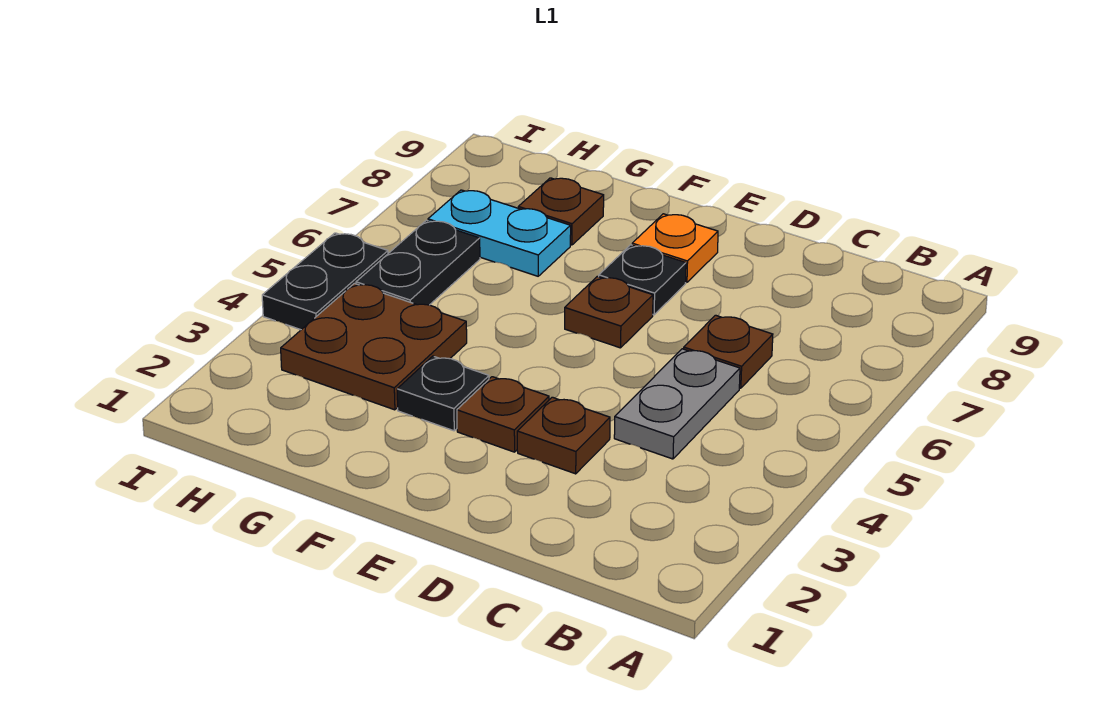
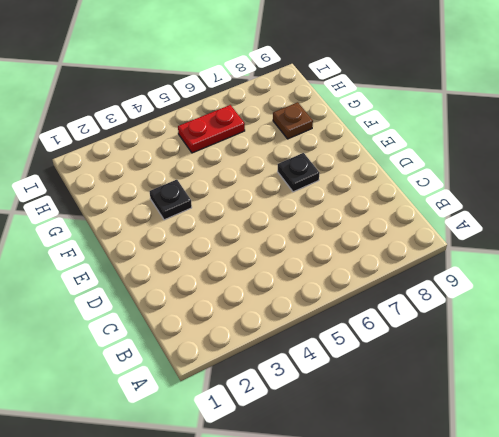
red plate H5:H6 level 1 -> black plate H5:H6 level 1
none -> grey plate C4:C5 level 1
none -> brown plate C6 level 1
none -> brown plate D3 level 1

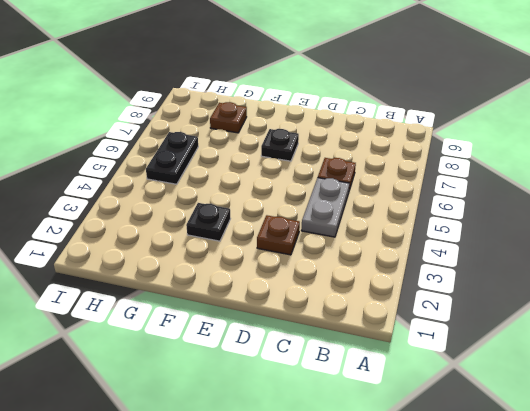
none -> brown plate E3 level 1
none -> brown plate E6 level 1
none -> orange plate E8 level 1

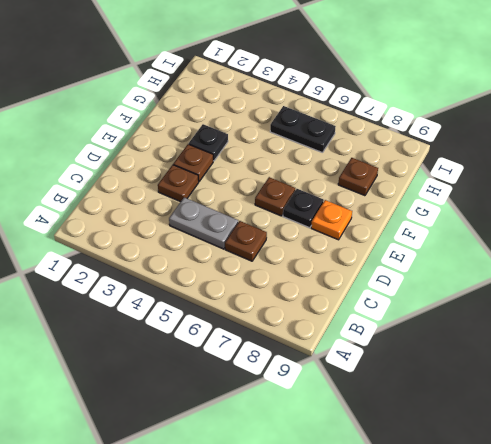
none -> brown plate G3:H4 level 1
none -> cyan plate G7:H7 level 1
none -> black plate I4:I5 level 1

